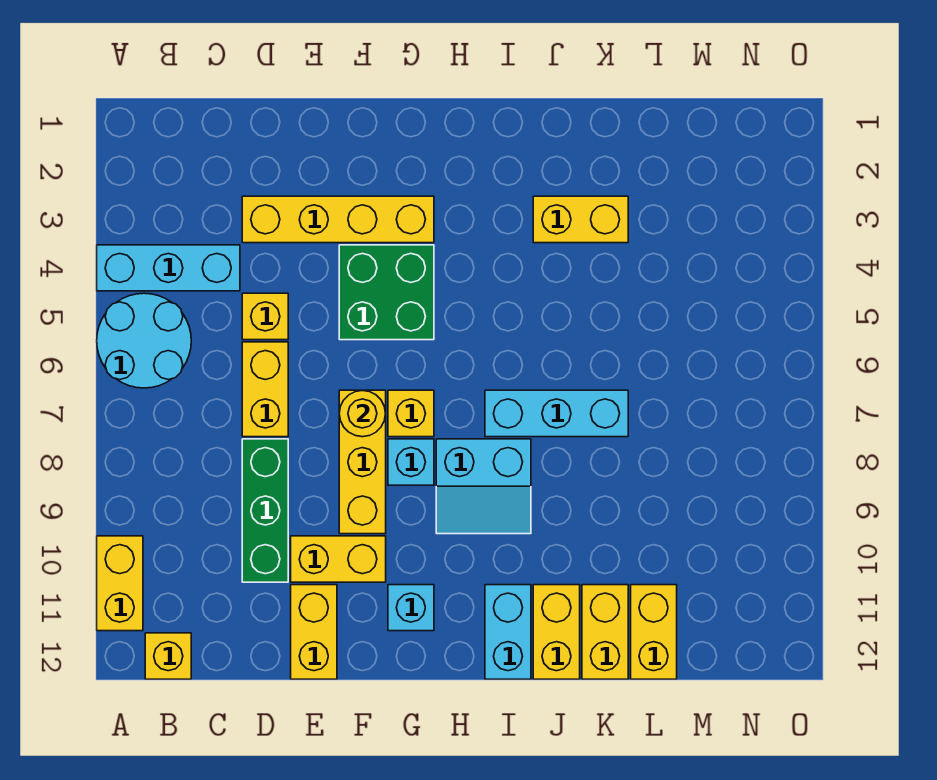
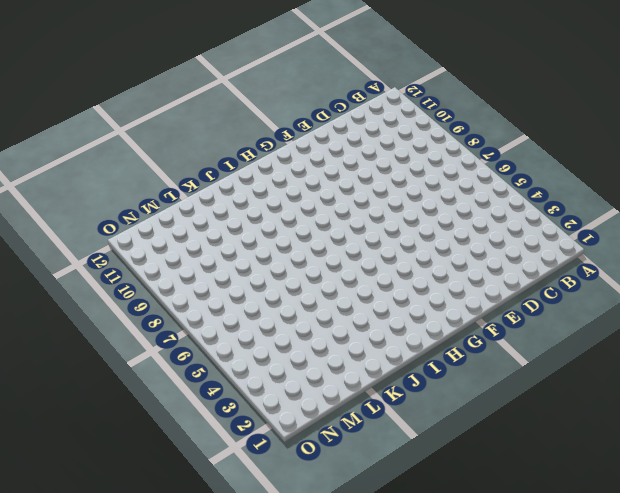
none -> cyan brick A4:C4 level 1
none -> cyan round brick A5:B6 level 1
none -> yellow brick A10:A11 level 1

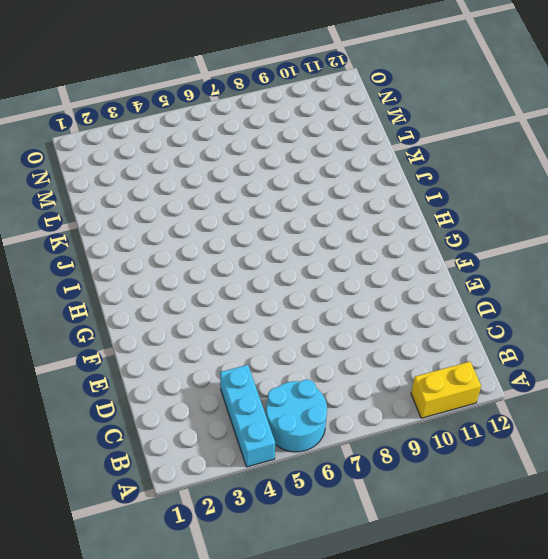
none -> yellow brick B12 level 1
none -> yellow brick D3:G3 level 1
none -> yellow brick D5 level 1

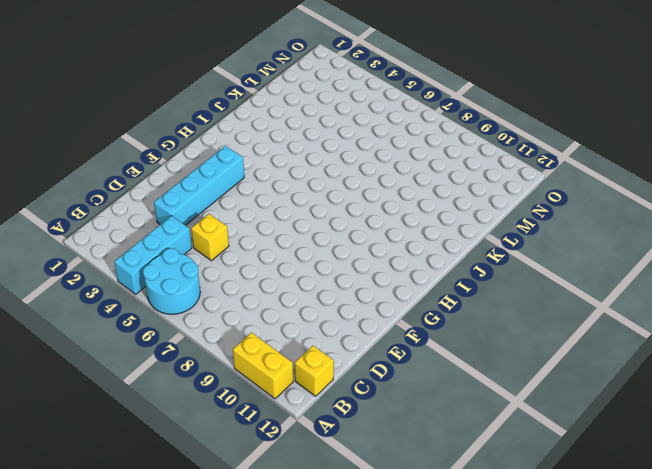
cyan brick D3:G3 level 1 -> yellow brick D3:G3 level 1
none -> yellow brick D6:D7 level 1
none -> green brick D8:D10 level 1
none -> yellow brick E10:F10 level 1

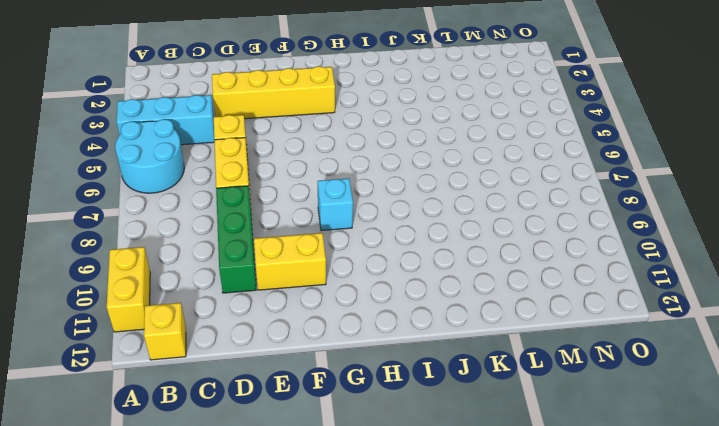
none -> yellow brick E11:E12 level 1
none -> green brick F4:G5 level 1
none -> yellow brick F7:F9 level 1

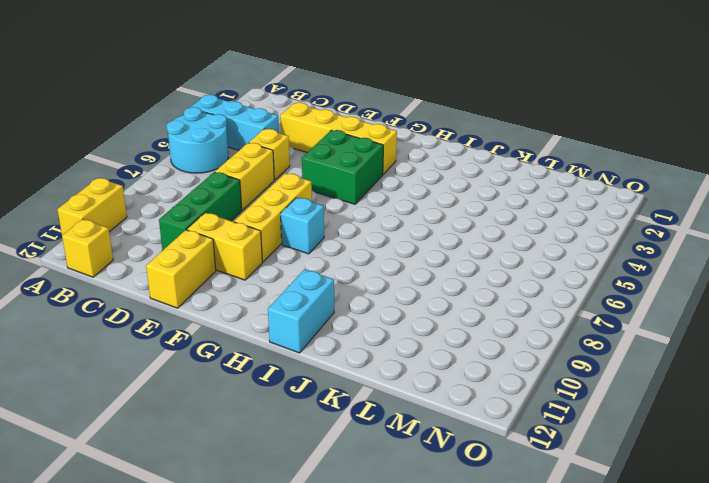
none -> yellow brick G7 level 1
none -> cyan brick G11 level 1
none -> cyan slope H8:I9 level 1 top 8

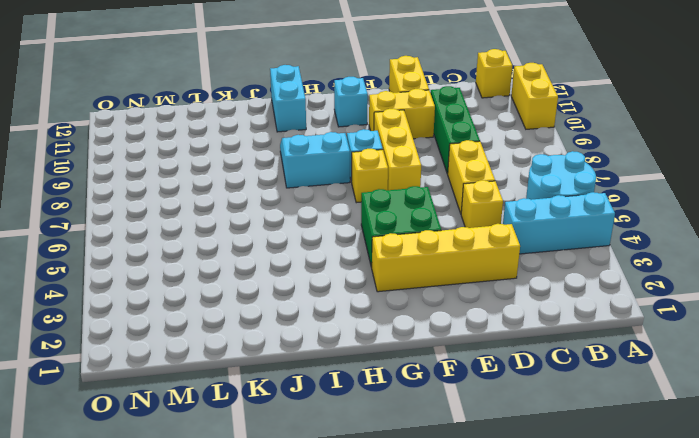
none -> cyan brick I7:K7 level 1
none -> yellow brick J3:K3 level 1
none -> yellow brick J11:J12 level 1

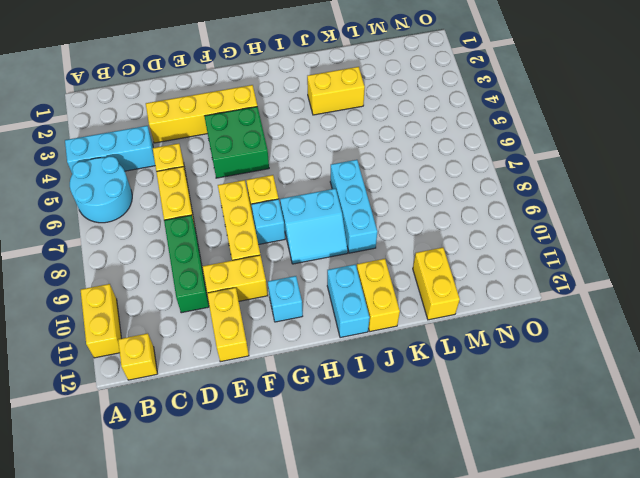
cyan brick J7:J9 level 1 -> cyan brick I7:K7 level 1
none -> yellow brick K11:K12 level 1
none -> yellow round brick F7 level 2

